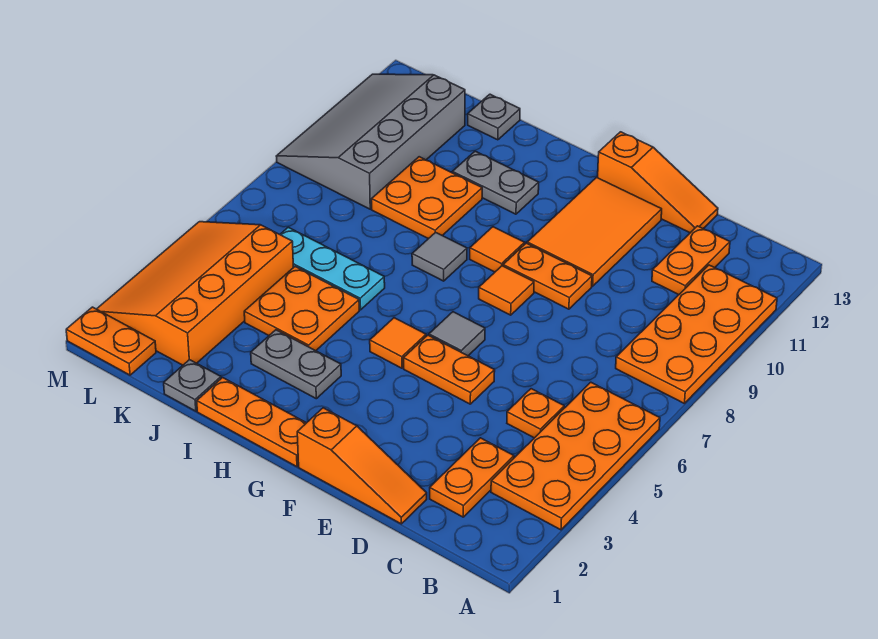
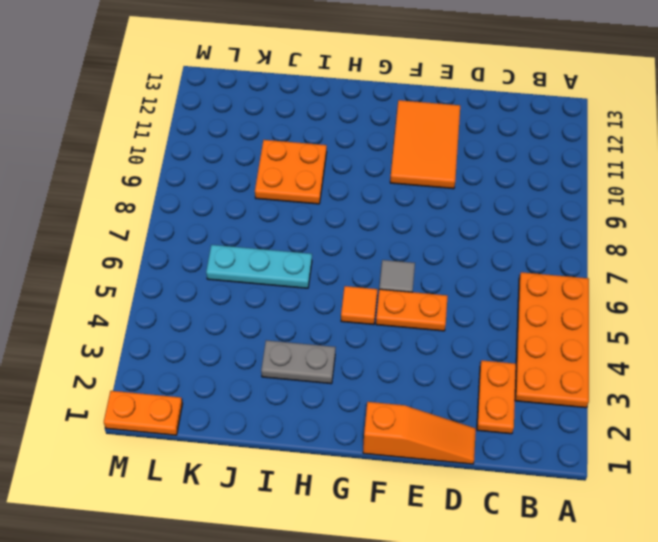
none -> orange plate A8:B11 level 1
none -> orange plate C5 level 1
none -> orange plate C11:C12 level 1

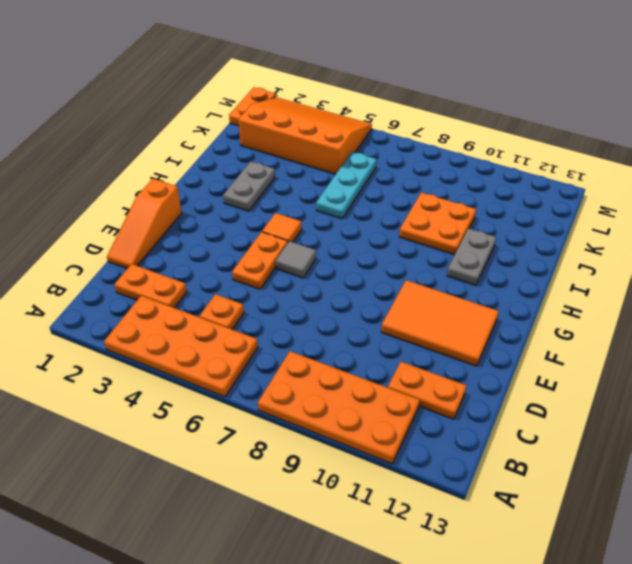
none -> orange slope D13:F13 level 1 top F
none -> orange plate E9:F9 level 1
none -> orange tile F8 level 1

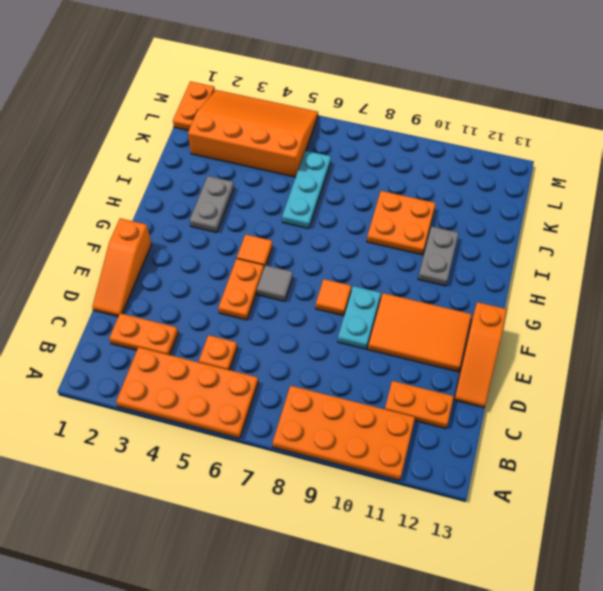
cyan plate E9:F9 level 1 -> orange plate E9:F9 level 1
none -> orange plate G1:I1 level 1
none -> orange tile G9 level 1
none -> grey tile H8 level 1

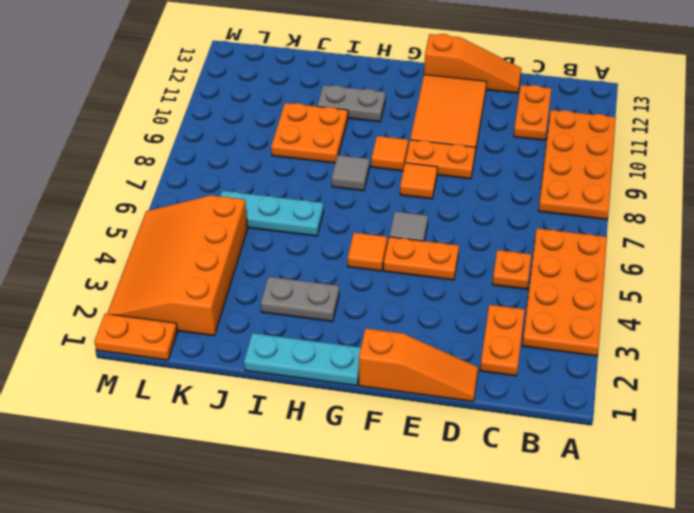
cyan plate G1:I1 level 1 -> orange plate G1:I1 level 1
none -> orange plate I4:J5 level 1
none -> grey plate J1 level 1
none -> grey plate J13 level 1

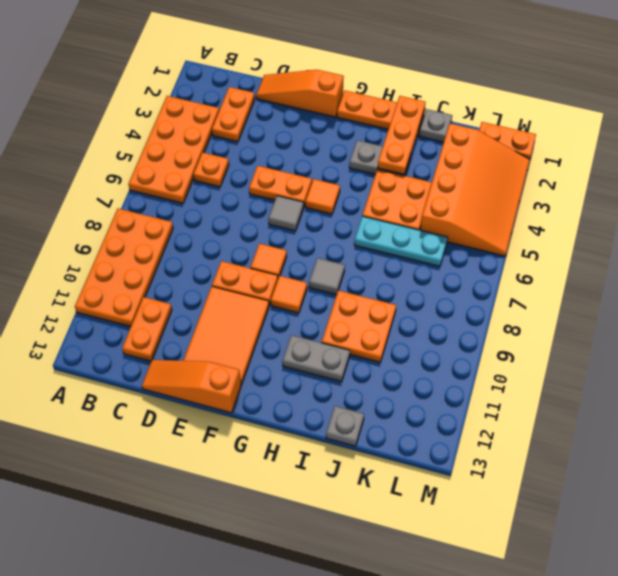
orange plate I1:I3 level 2 -> none
none -> grey slope K9:M12 level 1 top K

